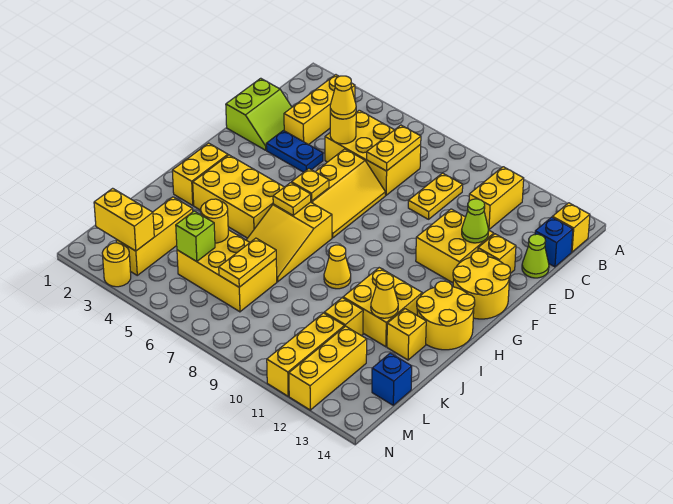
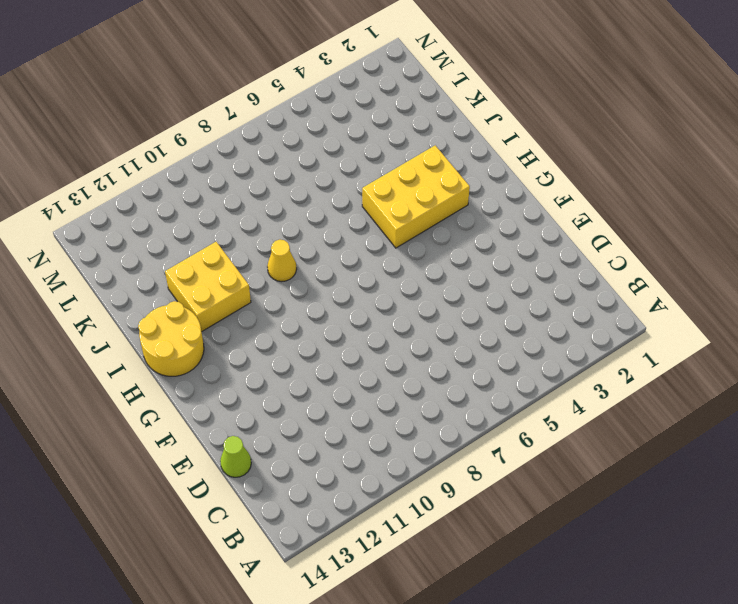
none -> yellow brick B3:D3 level 1
none -> yellow brick B11:C11 level 1
none -> yellow brick B14 level 1
none -> yellow brick C5:D7 level 1

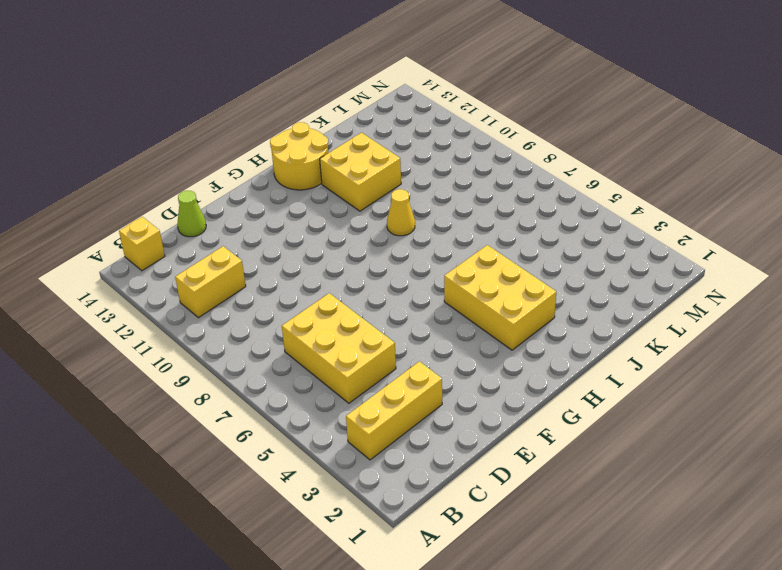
none -> yellow plate C9:D9 level 1
none -> blue brick C14 level 1
none -> lime slope D1:E2 level 1 top 1
none -> blue plate E3:E4 level 1

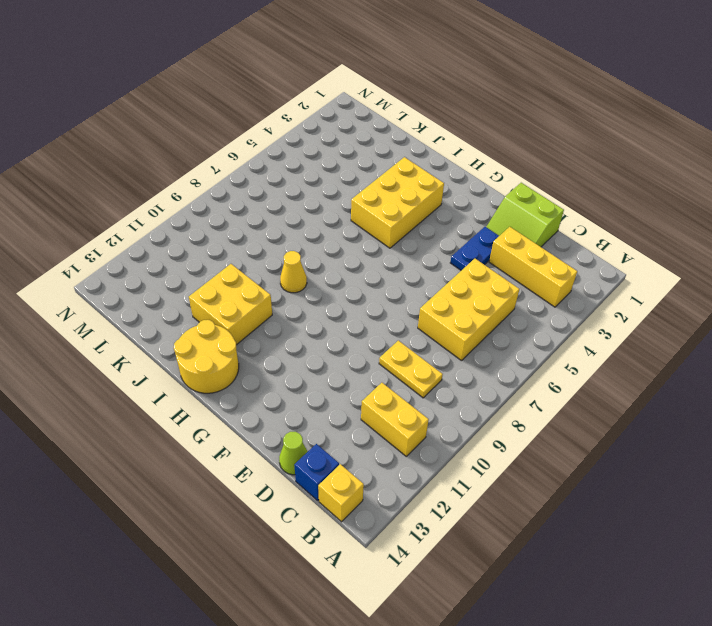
none -> yellow slope E6:G7 level 1 top 6
none -> yellow brick E11:F12 level 1
none -> yellow brick E13 level 1
none -> yellow round brick F13:G14 level 1

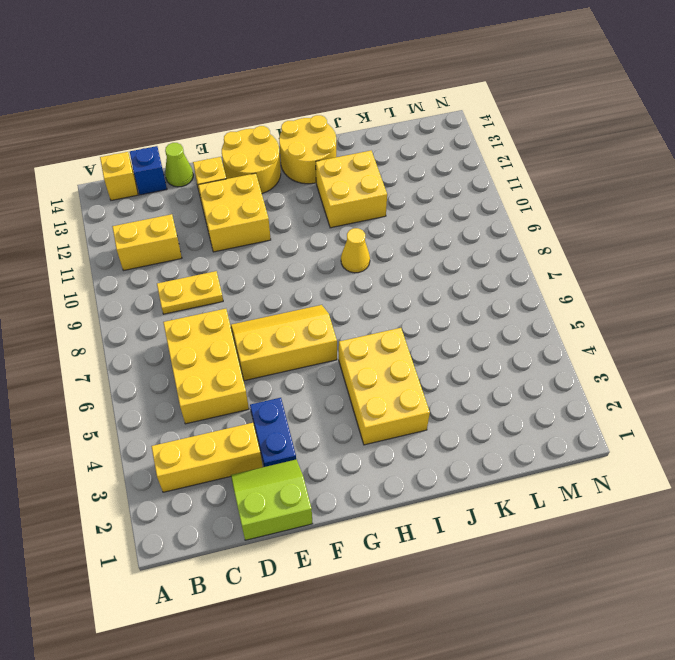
none -> yellow brick H2:I2 level 1
none -> yellow slope H6:J7 level 1 top H
none -> yellow brick J13 level 1
none -> yellow brick K3:M3 level 1

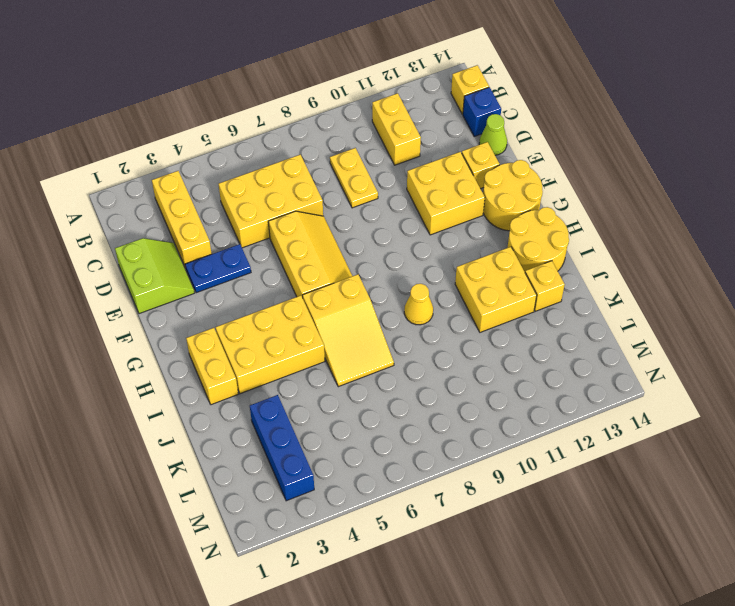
blue brick K3:M3 level 1 -> yellow brick K3:M3 level 1
none -> yellow brick K5:L7 level 1
none -> yellow brick K11 level 1
none -> yellow brick L11:N11 level 1
none -> yellow brick L12:N12 level 1

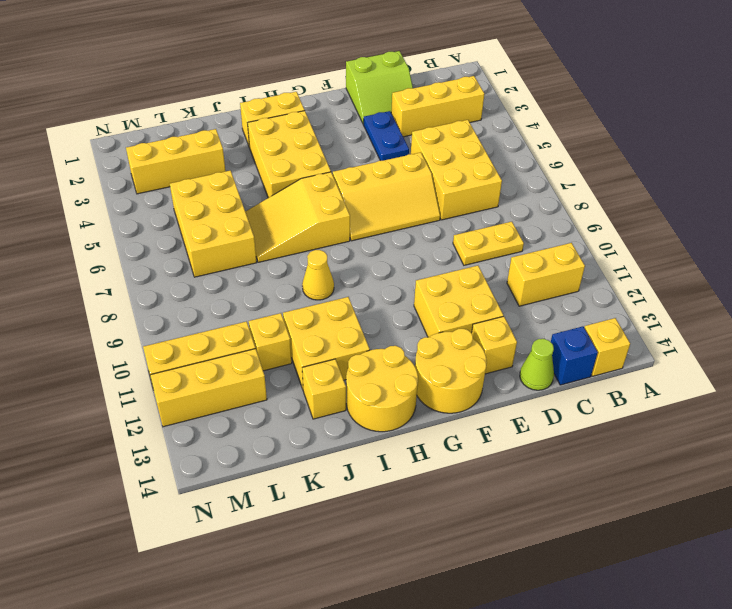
none -> blue brick L14 level 1
none -> yellow round brick N3 level 1
none -> yellow plate C7:D7 level 2
none -> yellow round brick D5 level 2

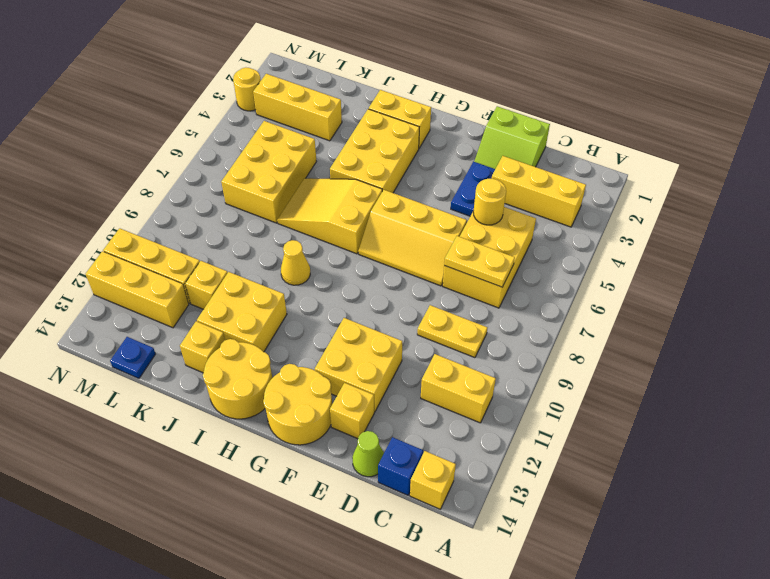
blue plate L14 level 1 -> blue brick L14 level 1
none -> lime cone E12 level 2
none -> yellow plate G6 level 2
none -> yellow plate H6 level 2
none -> yellow cone J12 level 2

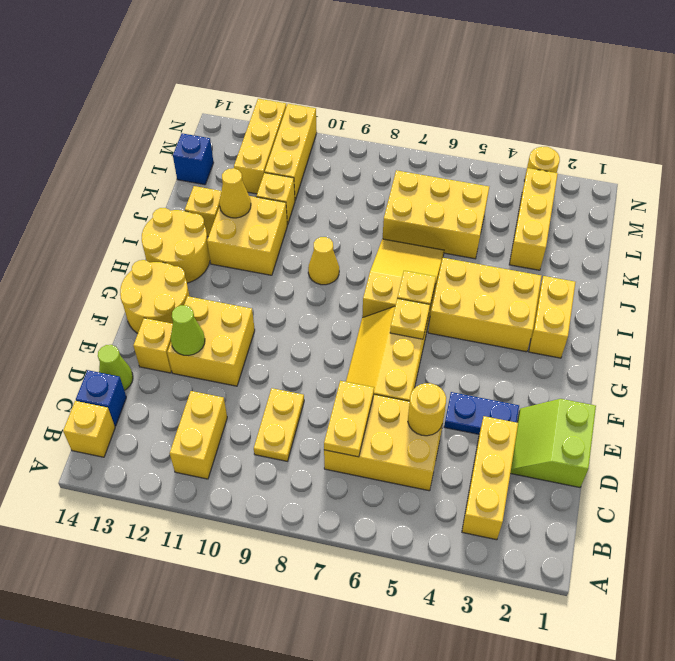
none -> yellow round brick K5 level 2
none -> yellow plate K7:L7 level 2
none -> lime brick L5 level 2
none -> yellow brick M2:M3 level 2

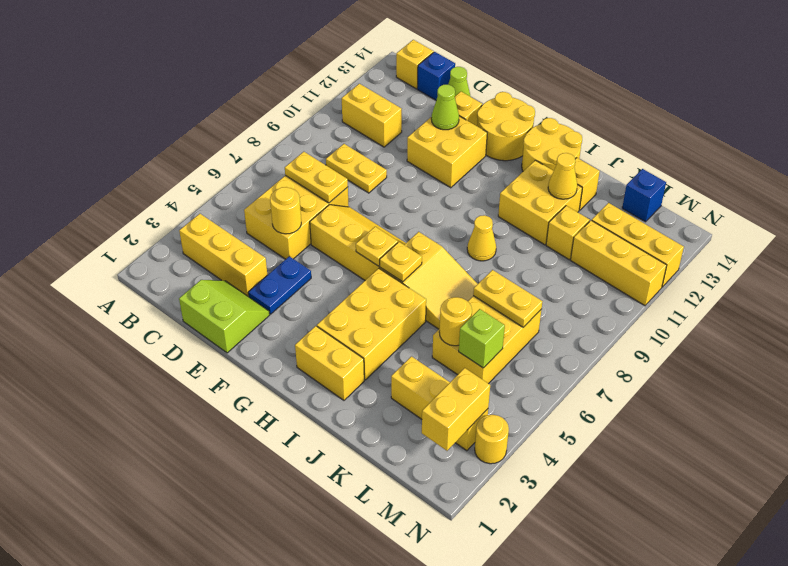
none -> yellow cone D5 level 3

